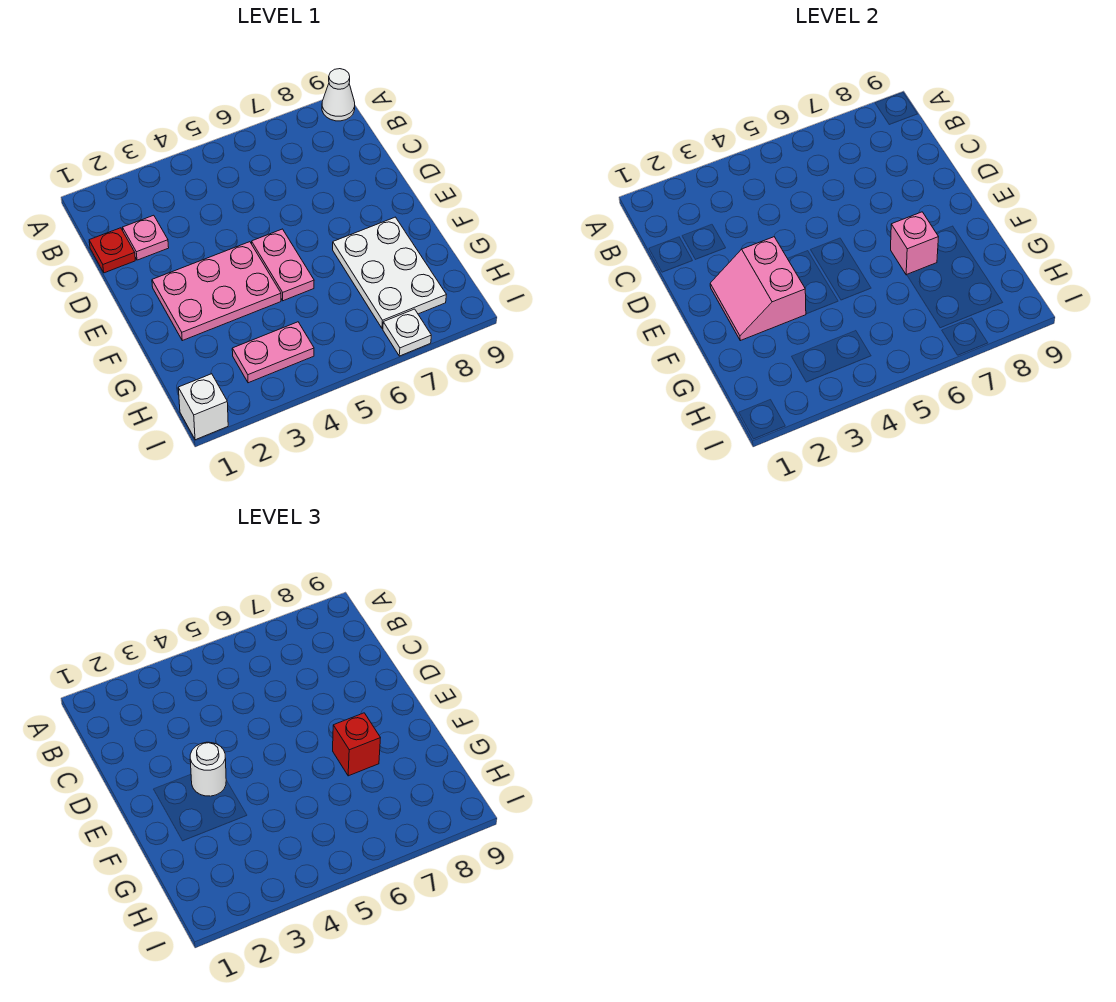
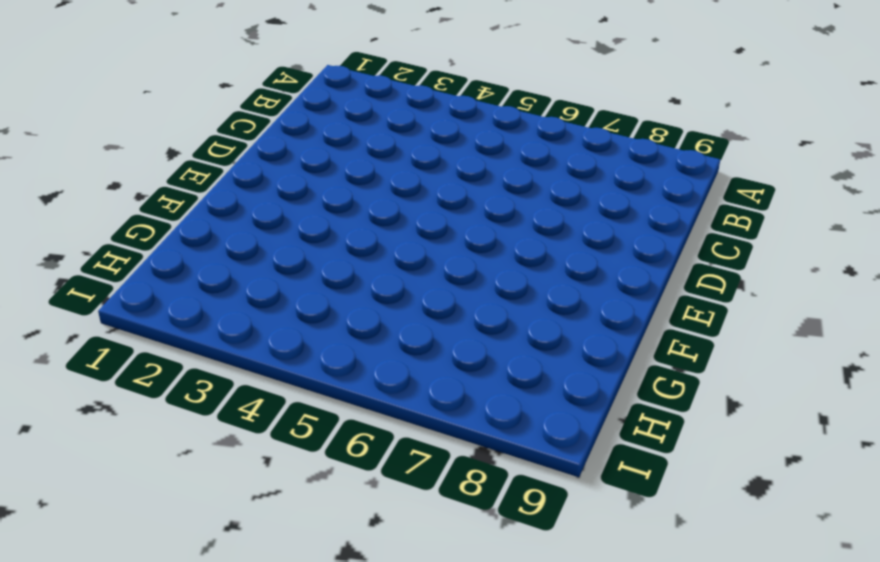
none -> white cone A9 level 1
none -> red plate C1 level 1
none -> pink plate C2 level 1

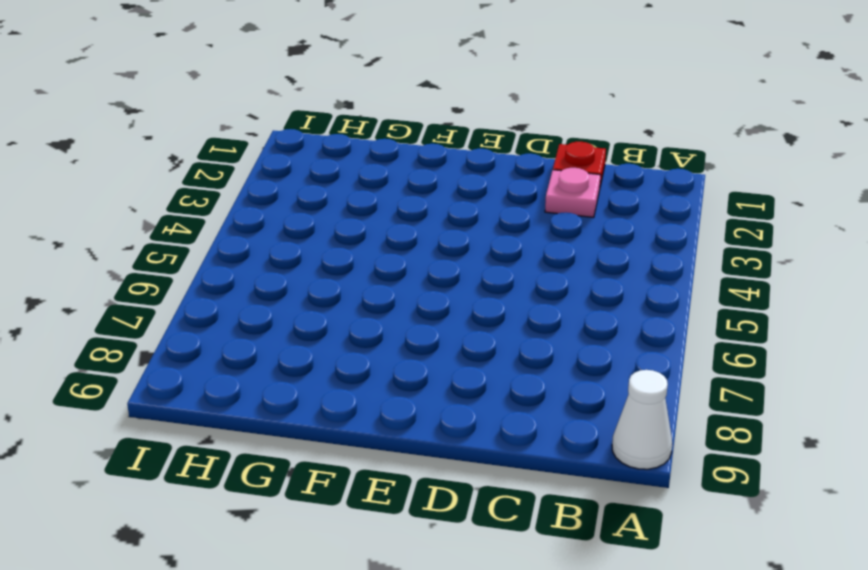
none -> pink plate E2:F4 level 1
none -> pink plate E5:F5 level 1
none -> white plate F7:H8 level 1

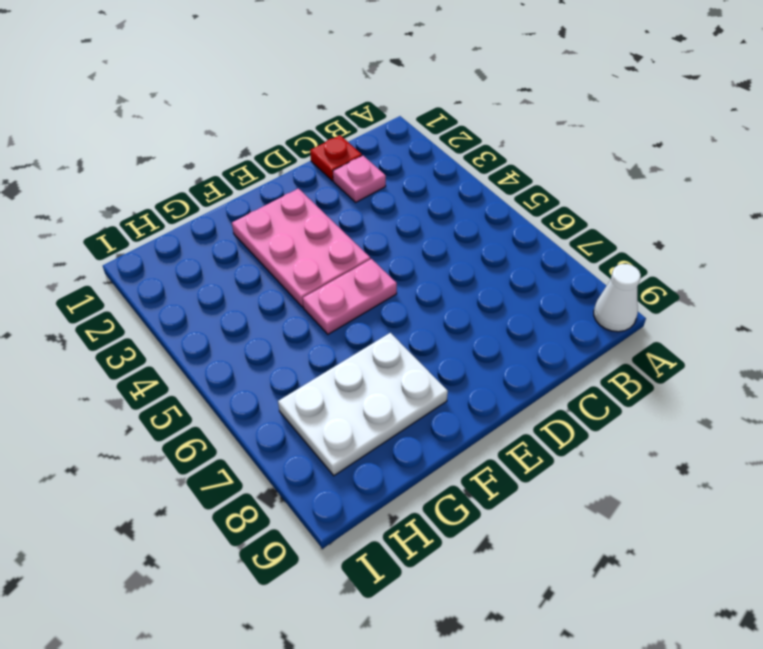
none -> pink plate H3:H4 level 1
none -> white brick I1 level 1
none -> white plate I7 level 1

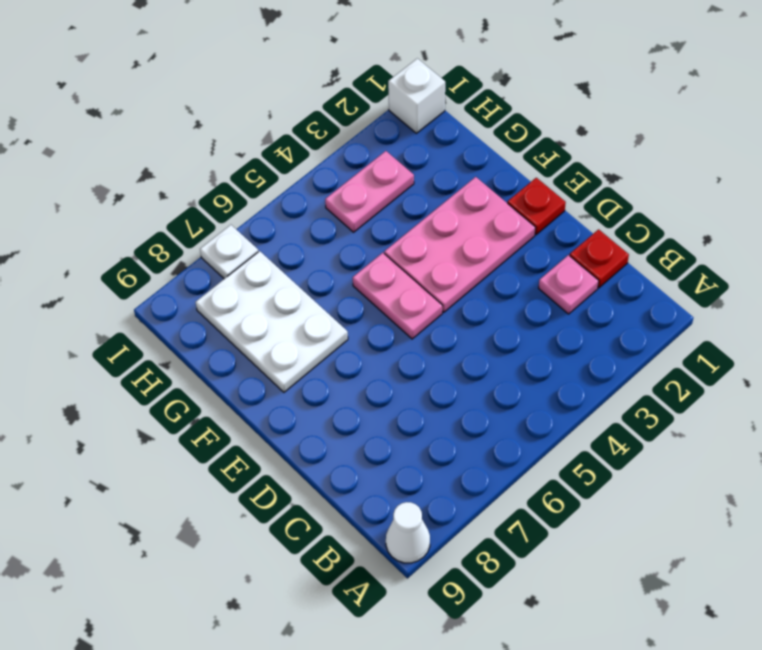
red plate E1 level 1 -> none
none -> pink slope E2:F3 level 2 top 3
none -> pink brick F7 level 2
none -> white round brick E3 level 3

